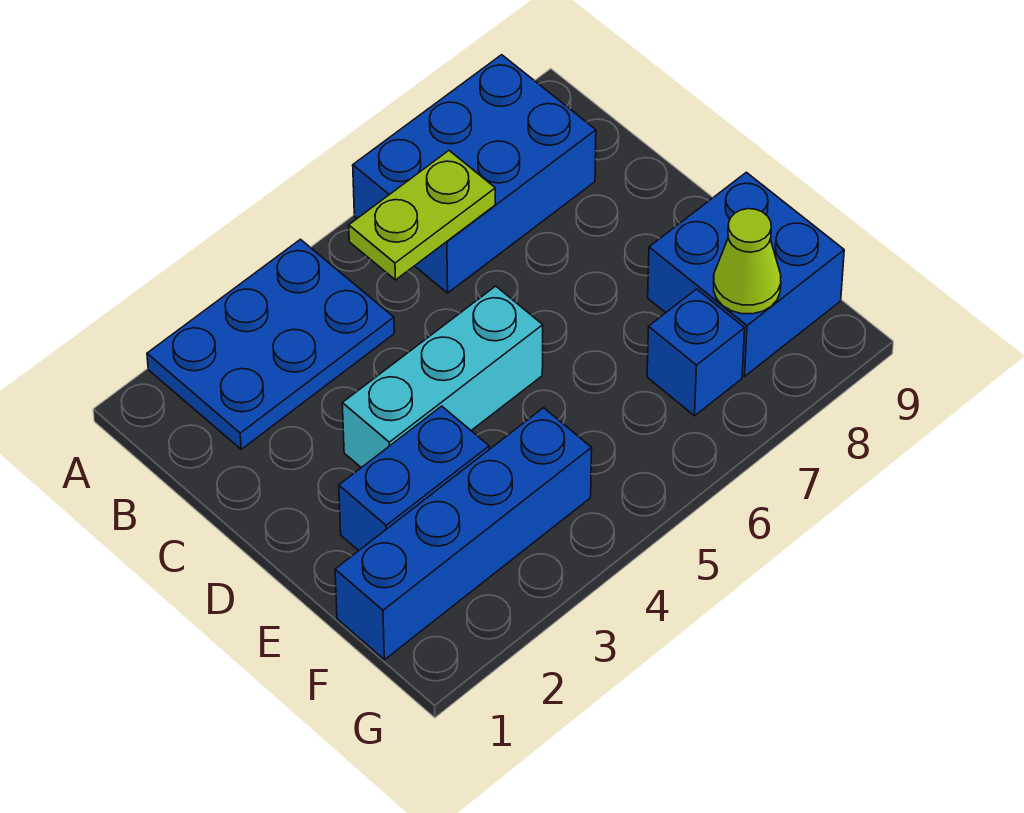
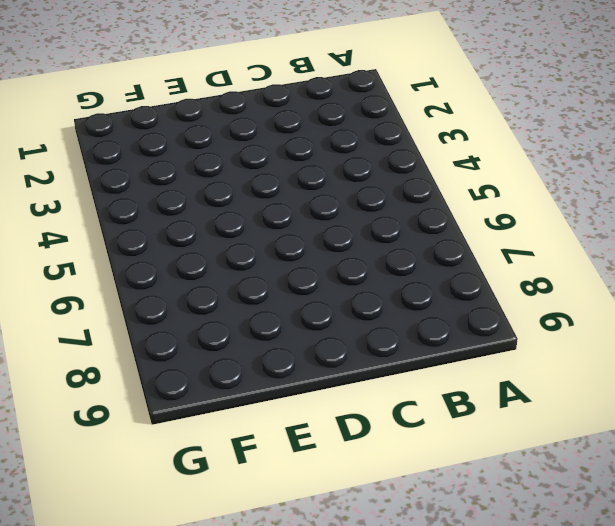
none -> blue plate A2:B4 level 1
none -> blue brick A6:B8 level 1

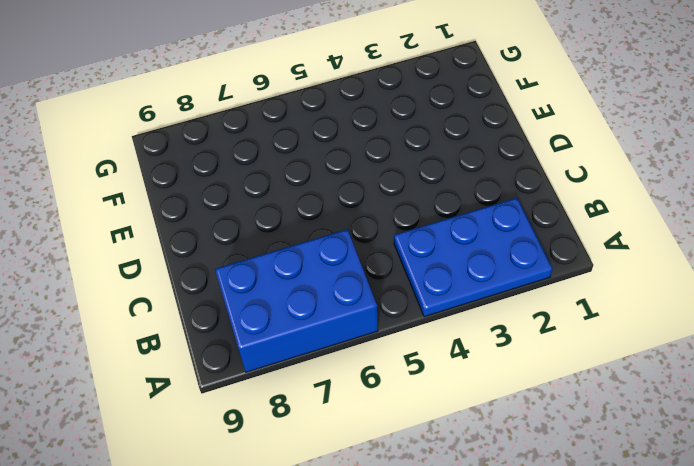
none -> cyan brick D3:D5 level 1
none -> blue brick E2:E3 level 1

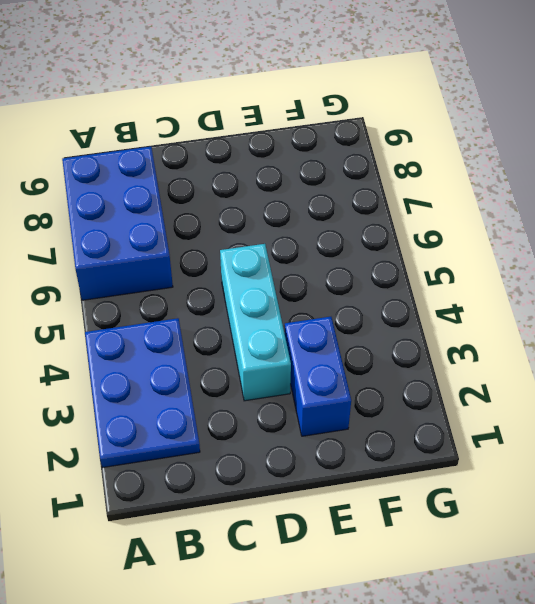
none -> blue brick E8:F9 level 1
none -> blue brick F1:F4 level 1

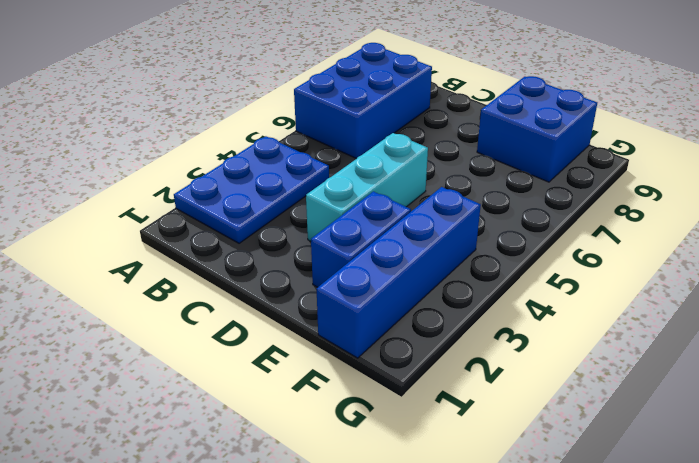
none -> blue brick F7 level 1
none -> lime plate B5:B6 level 2

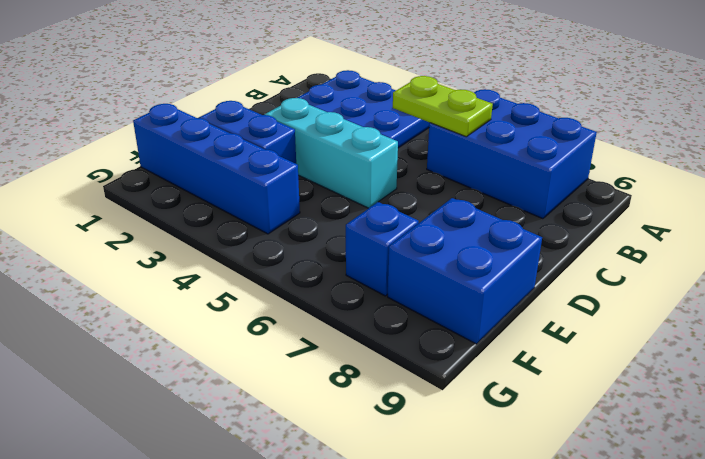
none -> lime cone F8 level 2

